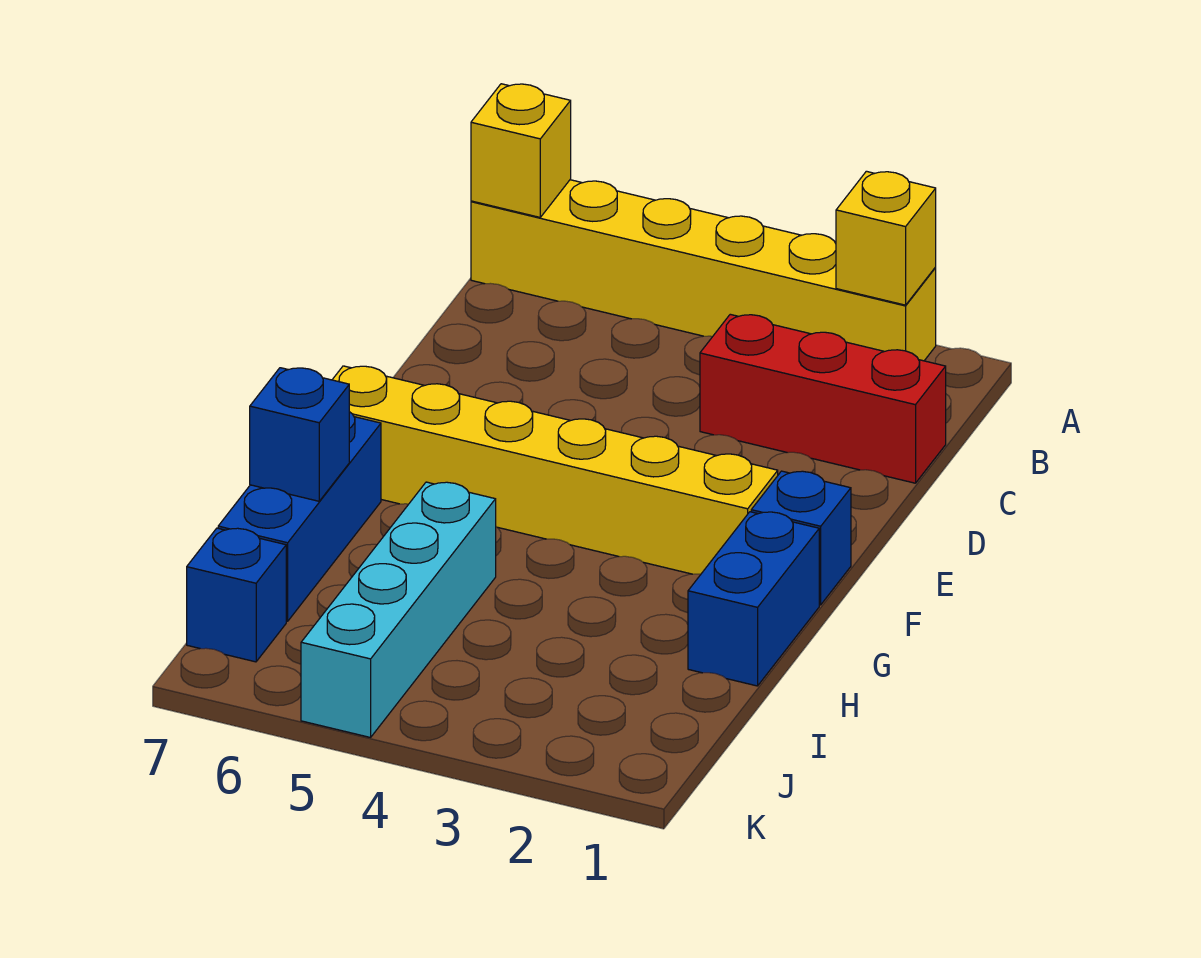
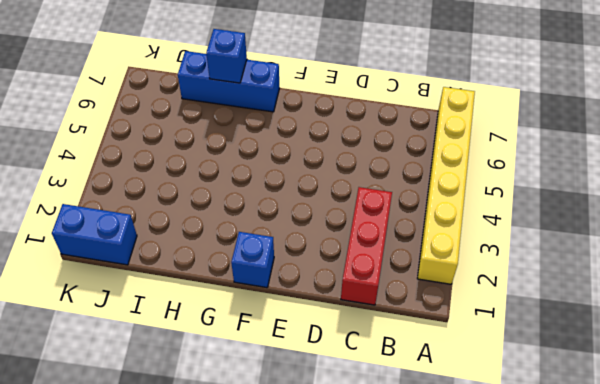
blue brick J1:K1 level 1 -> blue brick G1:H1 level 1
none -> yellow brick F2:F7 level 1
none -> cyan brick H5:K5 level 1

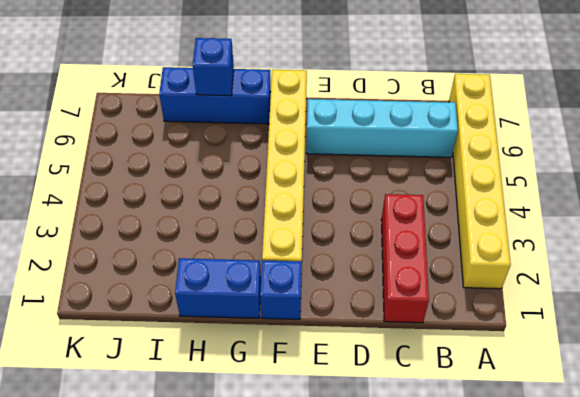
cyan brick B6:E6 level 1 -> cyan brick H5:K5 level 1
none -> blue brick J7 level 1
none -> yellow brick A2 level 2

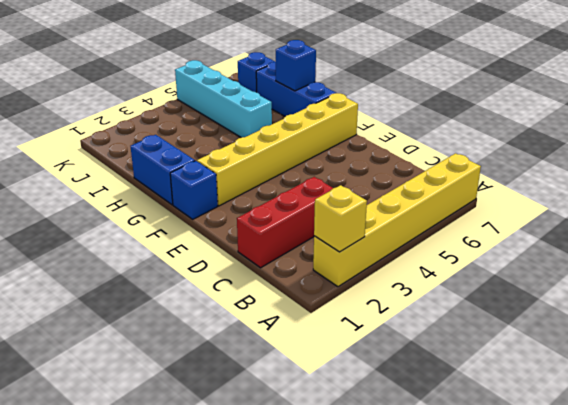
none -> yellow brick A7 level 2

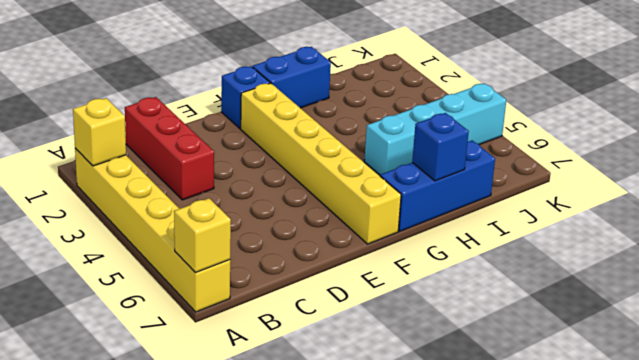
none -> blue brick J7 level 1

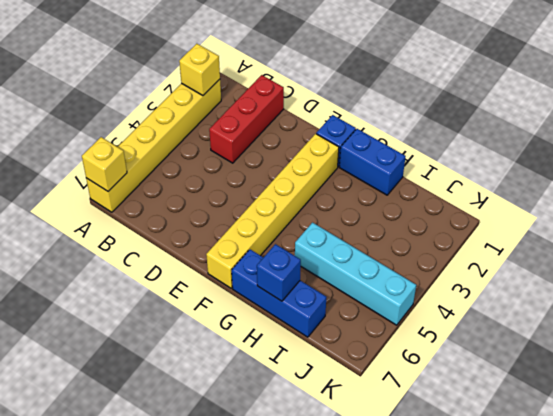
none -> blue brick J7 level 1

